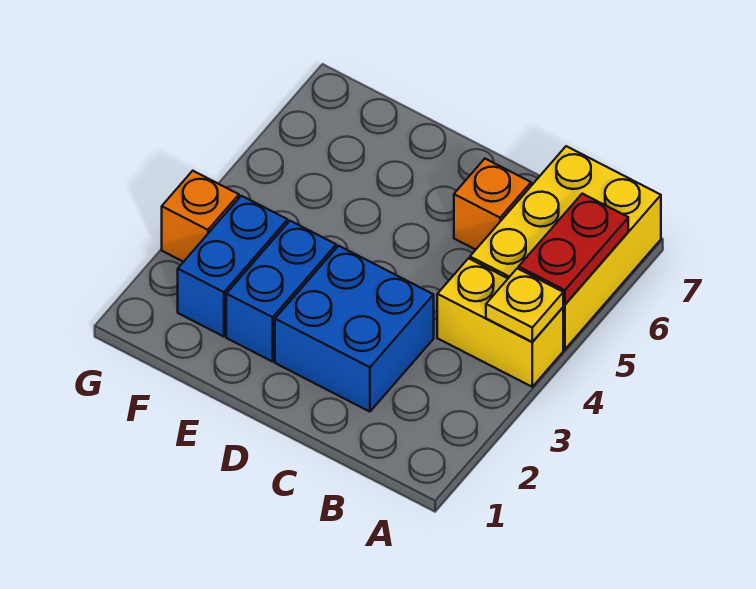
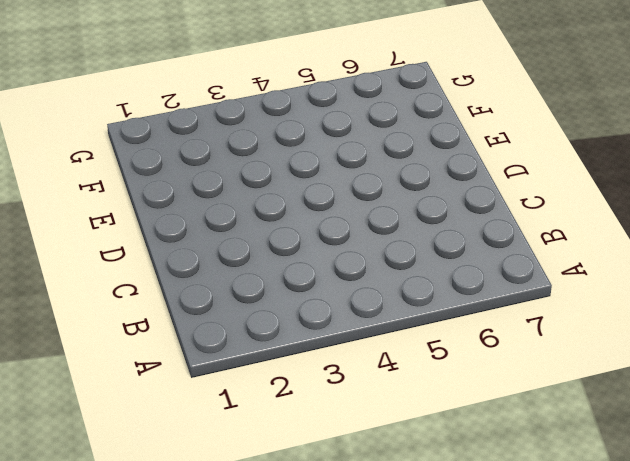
none -> yellow brick A4:B4 level 1
none -> yellow brick A5:B7 level 1

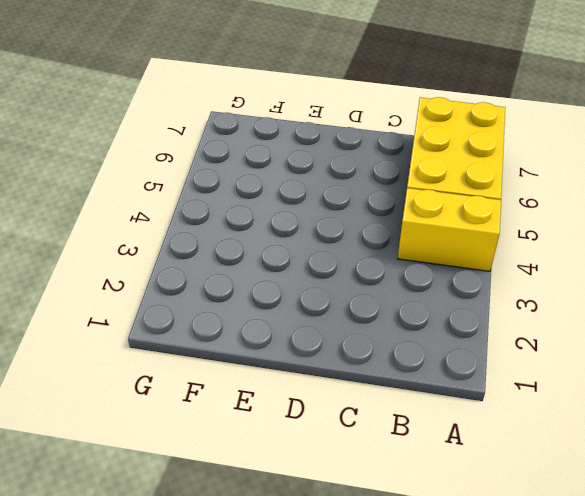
none -> blue brick C2:D3 level 1
none -> orange brick C6 level 1

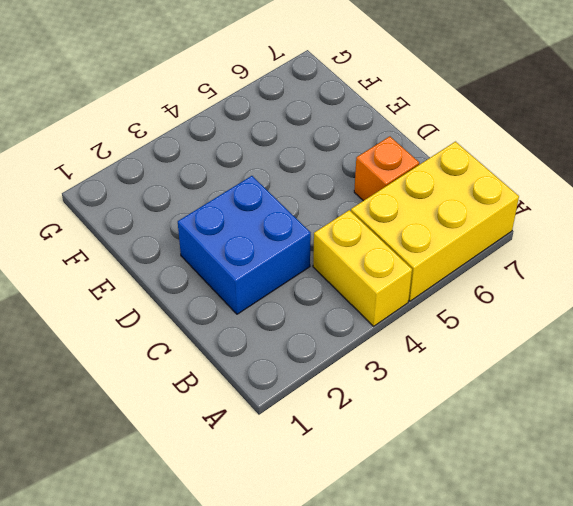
none -> blue brick E2:E3 level 1
none -> blue brick F2:F3 level 1

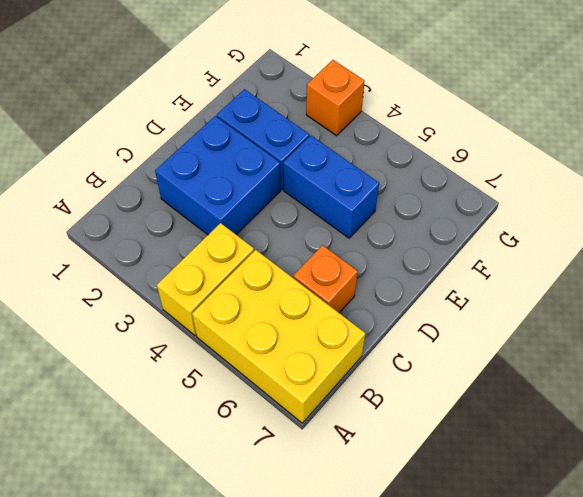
blue brick E4:E5 level 1 -> blue brick F2:F3 level 1
none -> yellow plate A4 level 2
none -> red plate A5:A6 level 2

